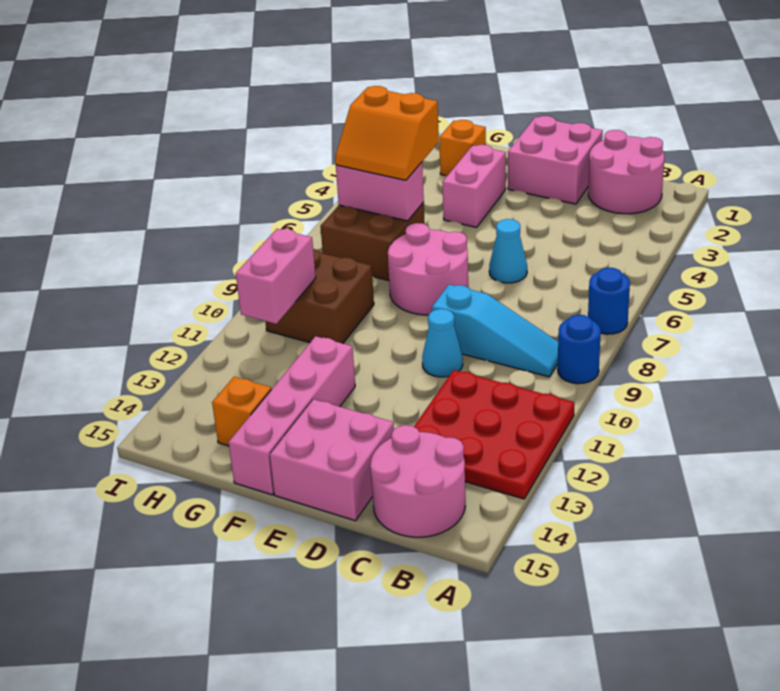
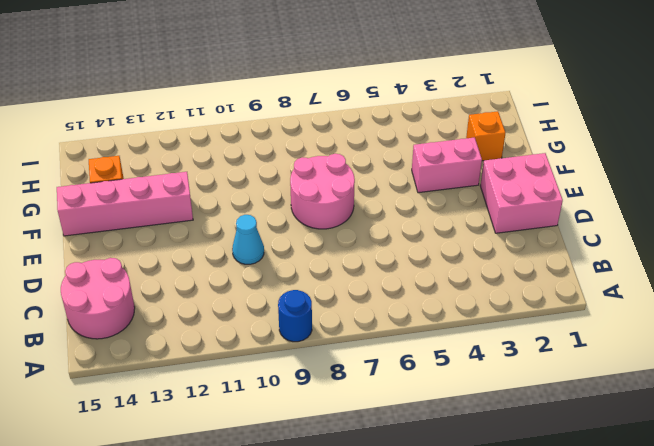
none -> blue round brick A7 level 1
none -> red plate A11:C13 level 1
none -> pink round brick B1:C2 level 1

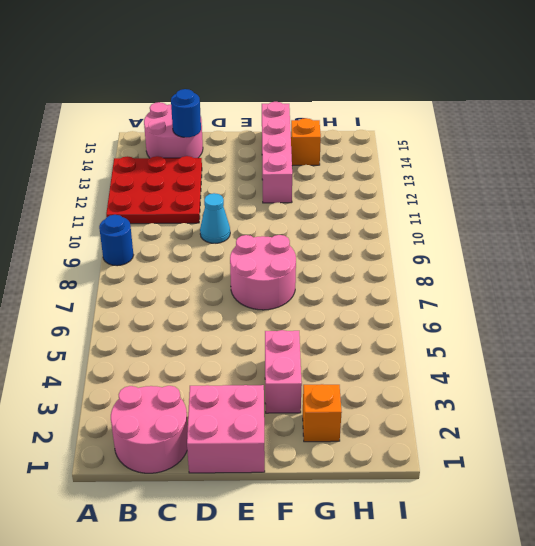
blue round brick C14 level 2 -> blue round brick A7 level 1
none -> cyan slope B9:D9 level 1 top D
none -> cyan cone D6 level 1
none -> pink brick D14:E15 level 1

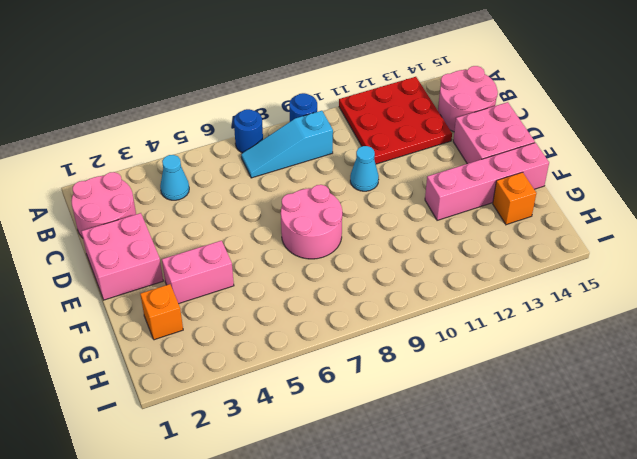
cyan cone B4 level 1 -> cyan cone D6 level 1
cyan slope B7:B9 level 1 top 9 -> cyan slope B9:D9 level 1 top D
none -> brown brick G6:H7 level 1
none -> brown brick G9:H10 level 1
none -> pink brick G6:H6 level 2

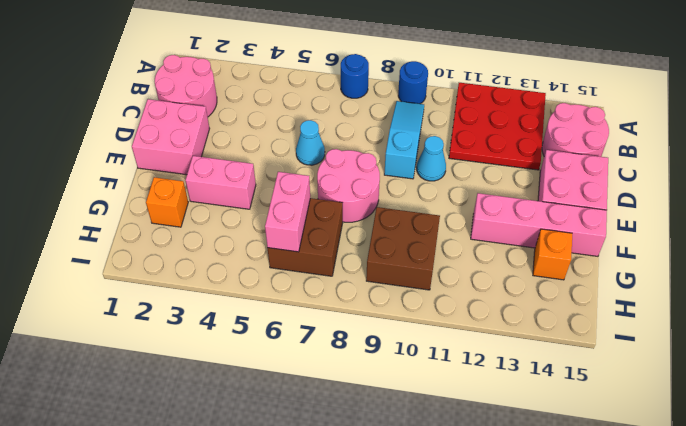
none -> pink brick H10:H11 level 2
none -> orange slope G5:H6 level 3 top 5

